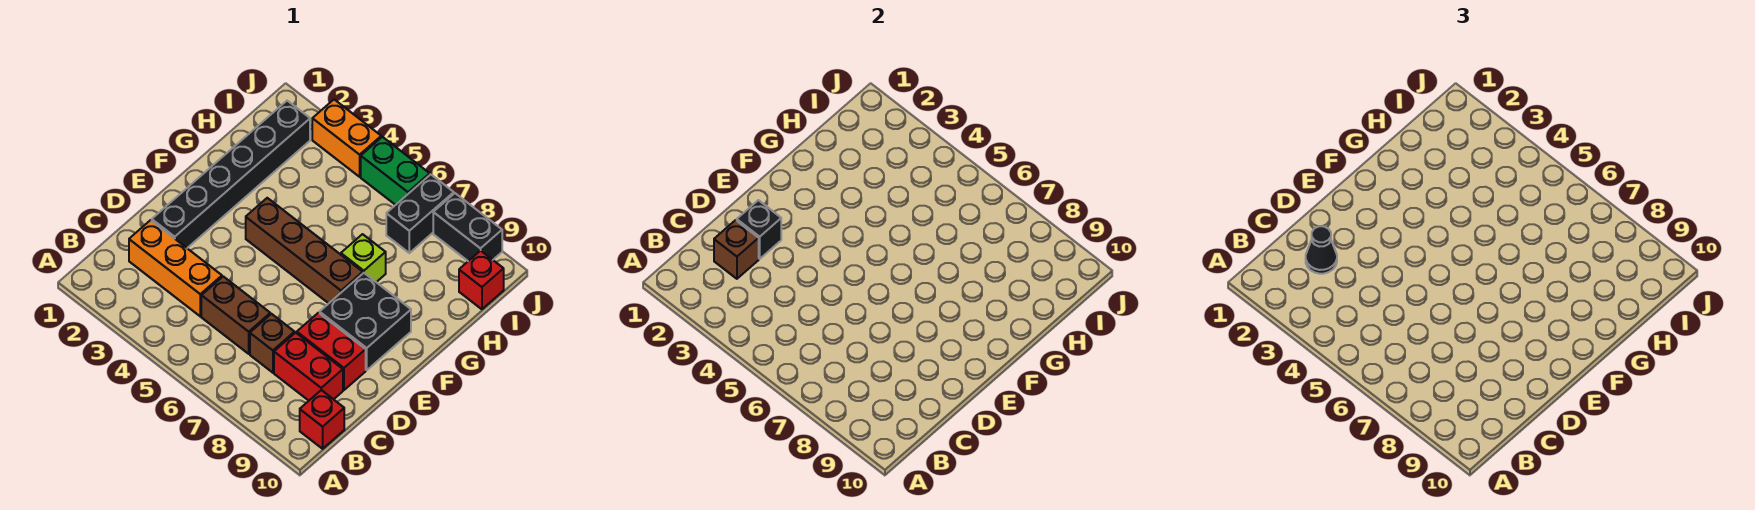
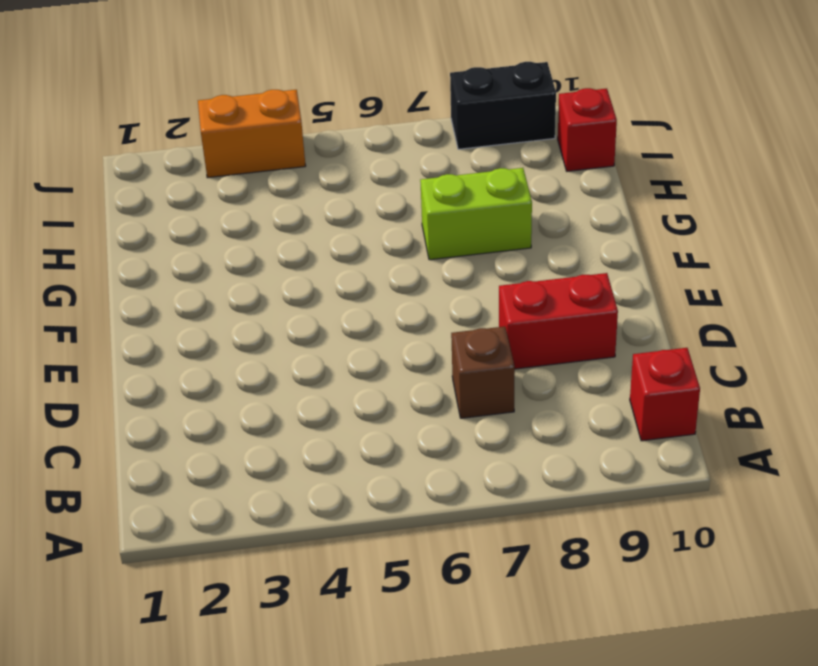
lime brick G7:G8 level 1 -> lime brick G7 level 1
none -> orange brick C2:C4 level 1
none -> brown brick C5:C6 level 1
none -> red brick C8:C9 level 1

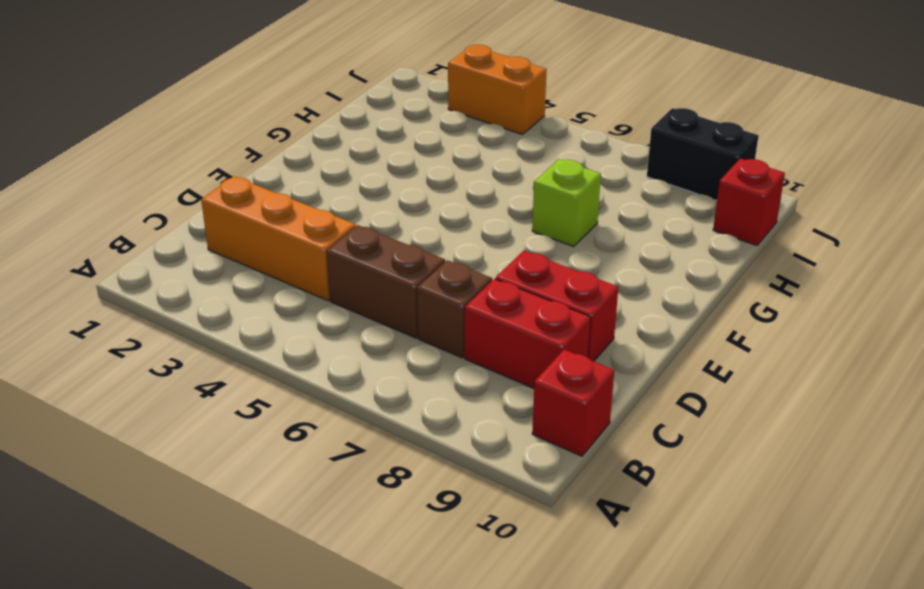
none -> black brick D2:I2 level 1
none -> black brick E8:F9 level 1
none -> brown brick F4:F7 level 1

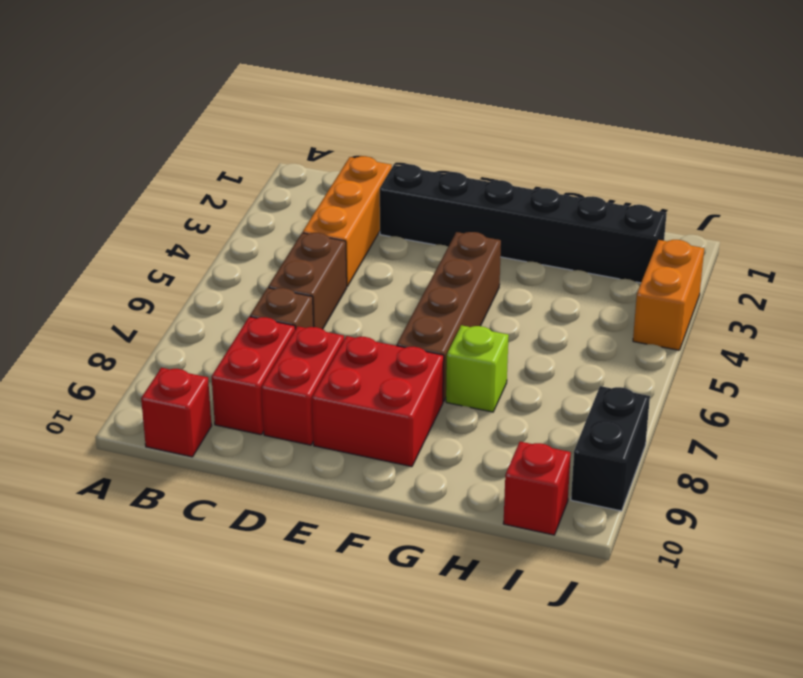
red brick E8:F9 level 1 -> black brick E8:F9 level 1
none -> black brick I7:J7 level 1
none -> green brick J5:J6 level 1
none -> brown brick C2 level 2

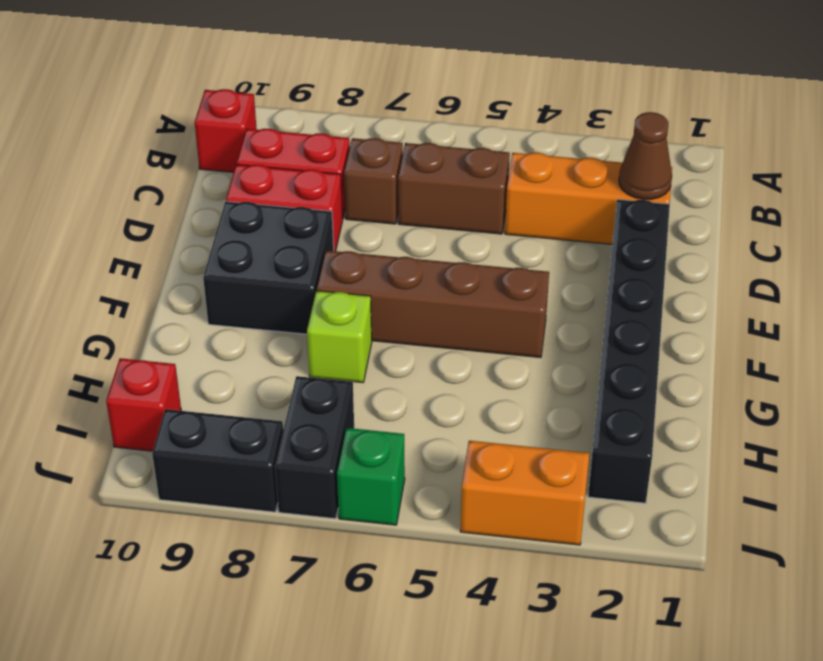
brown cone C2 level 2 -> brown brick C2 level 2
green brick J6 level 1 -> green brick J5:J6 level 1
none -> black brick D2 level 2
none -> black cone C2 level 3

